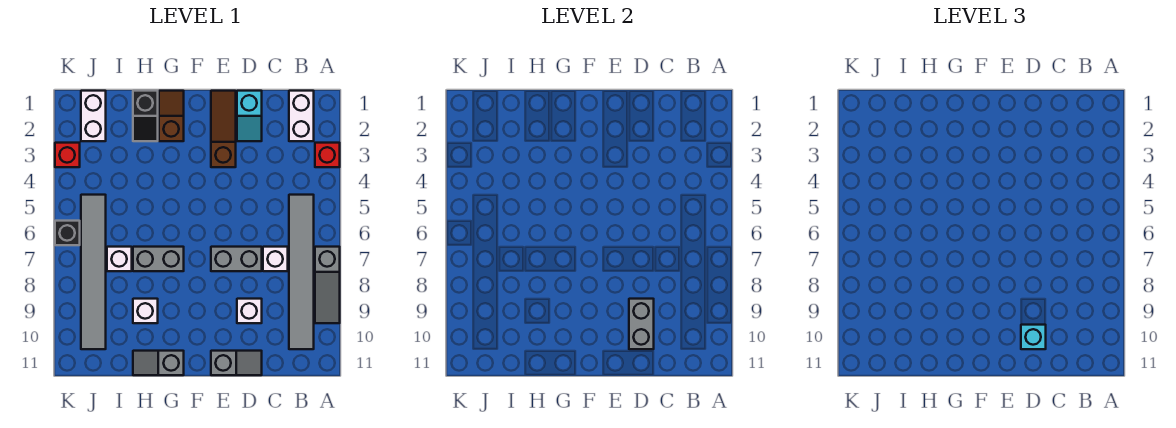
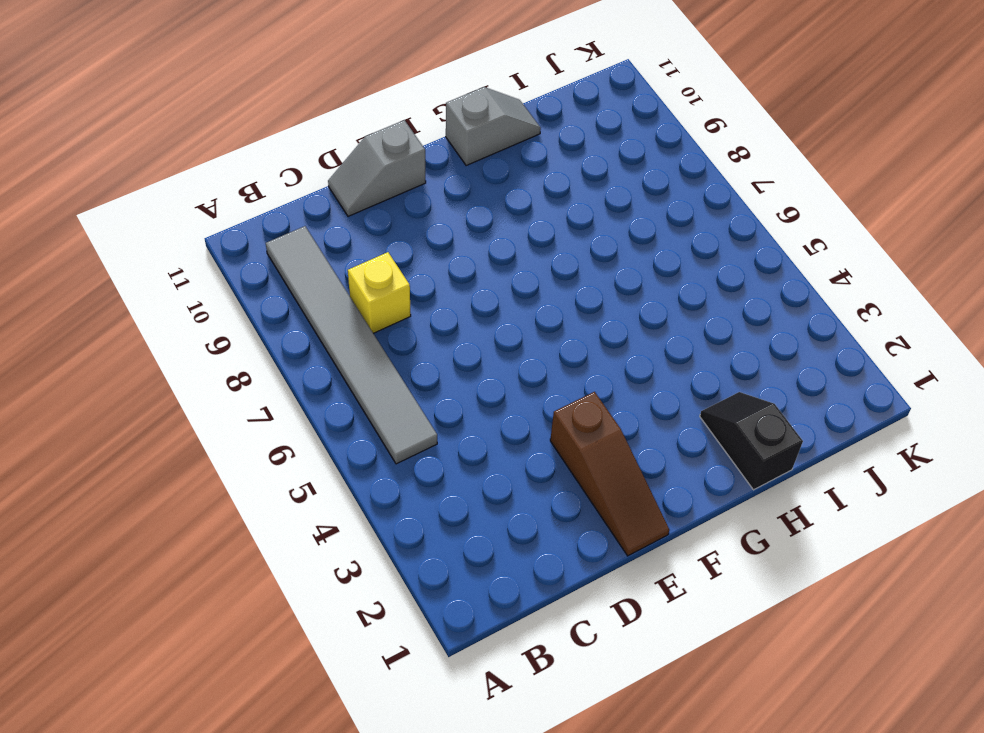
yellow brick C8 level 1 -> none
none -> red brick A3 level 1
none -> grey slope A7:A9 level 1 top 7
none -> white brick B1:B2 level 1

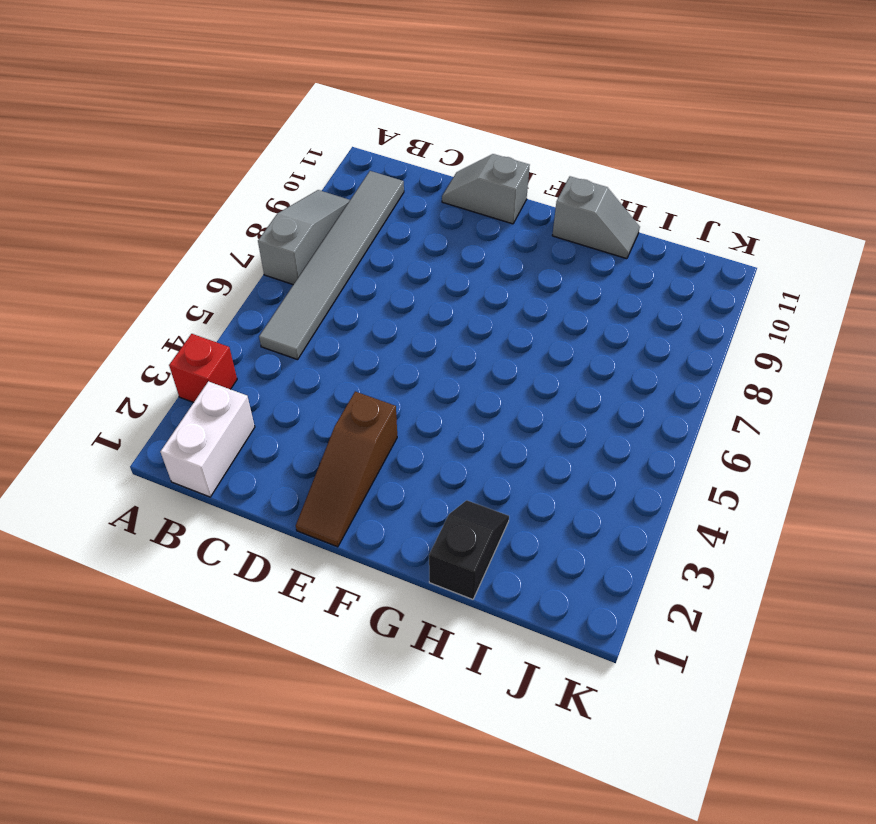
none -> white brick C7 level 1
none -> cyan slope D1:D2 level 1 top 1
none -> grey brick D7:E7 level 1

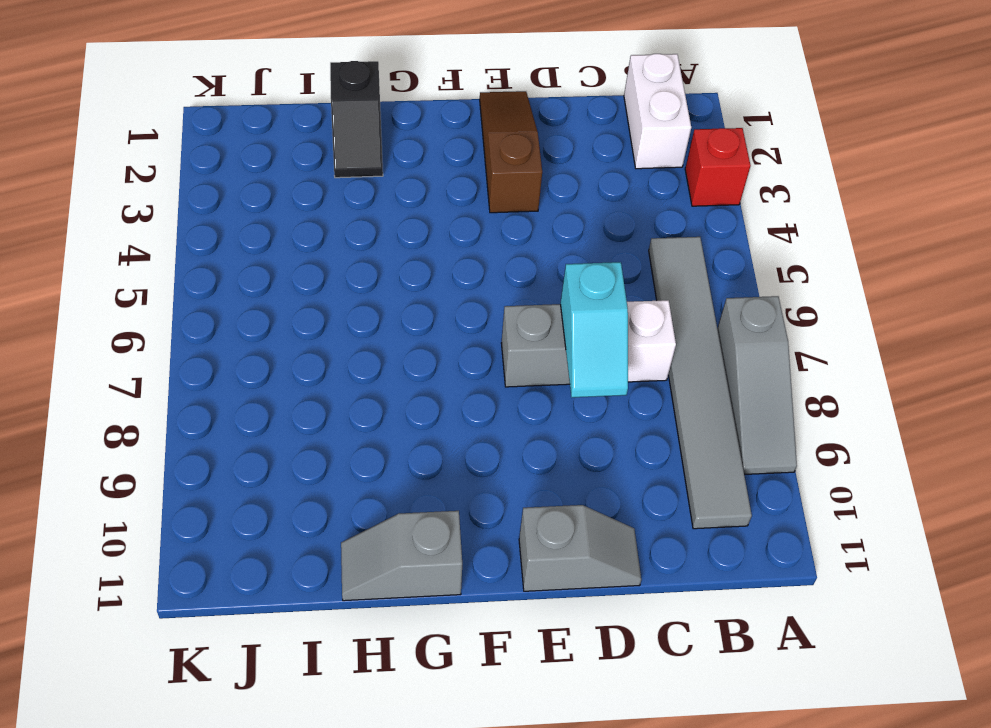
cyan slope D7:D8 level 2 top 7 -> cyan slope D1:D2 level 1 top 1
none -> white brick D9 level 1
none -> brown slope G1:G2 level 1 top 2
none -> grey brick G7:H7 level 1

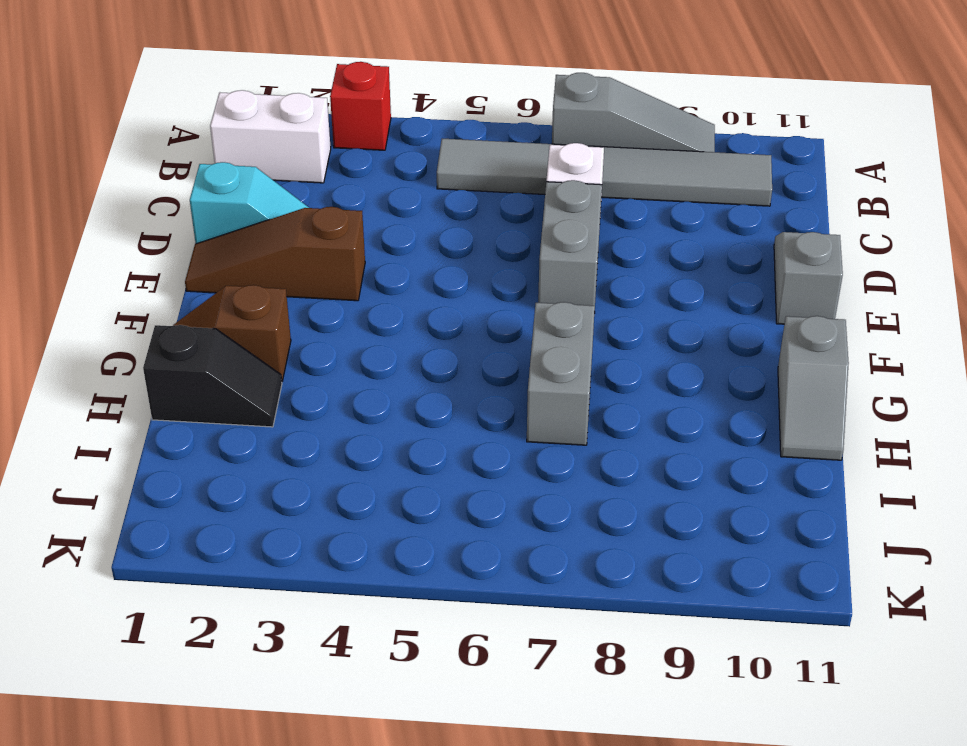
none -> white brick D9 level 1
none -> white brick H9 level 1
none -> white brick I7 level 1

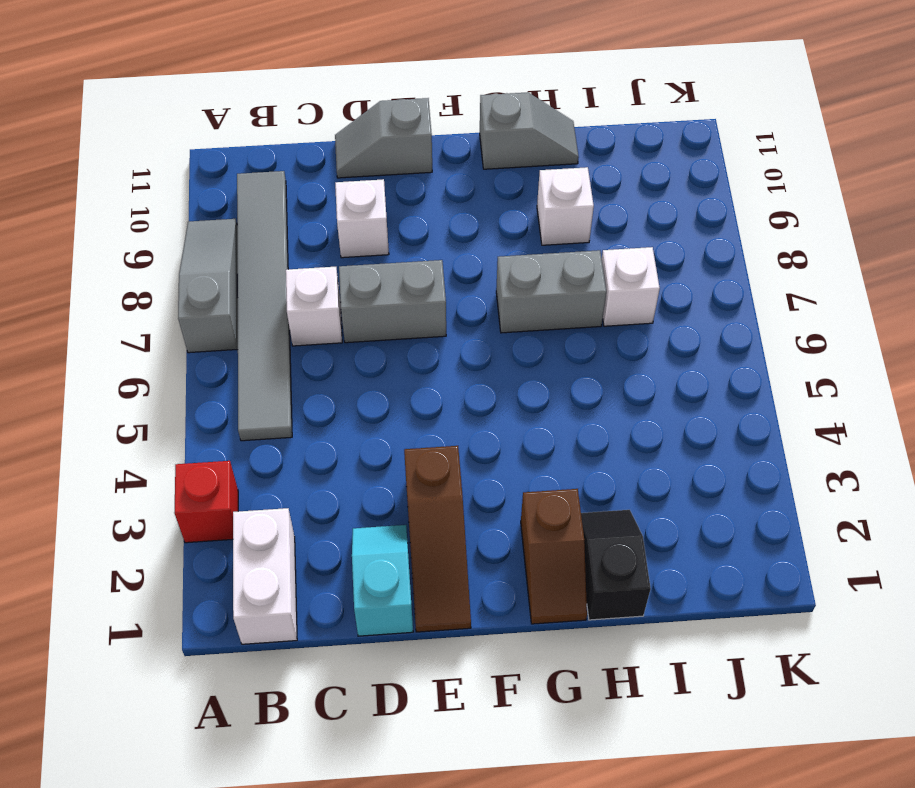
none -> white brick J1:J2 level 1
none -> grey tile J5:J10 level 1
none -> red brick K3 level 1

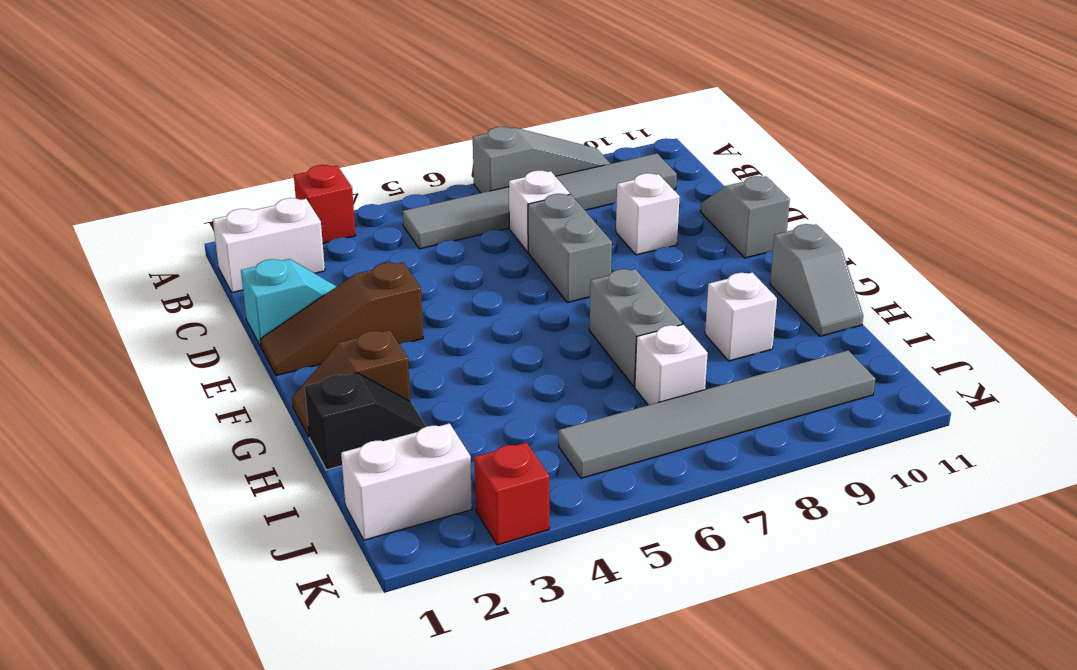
none -> black brick K6 level 1
none -> grey brick D9:D10 level 2
none -> cyan brick D10 level 3

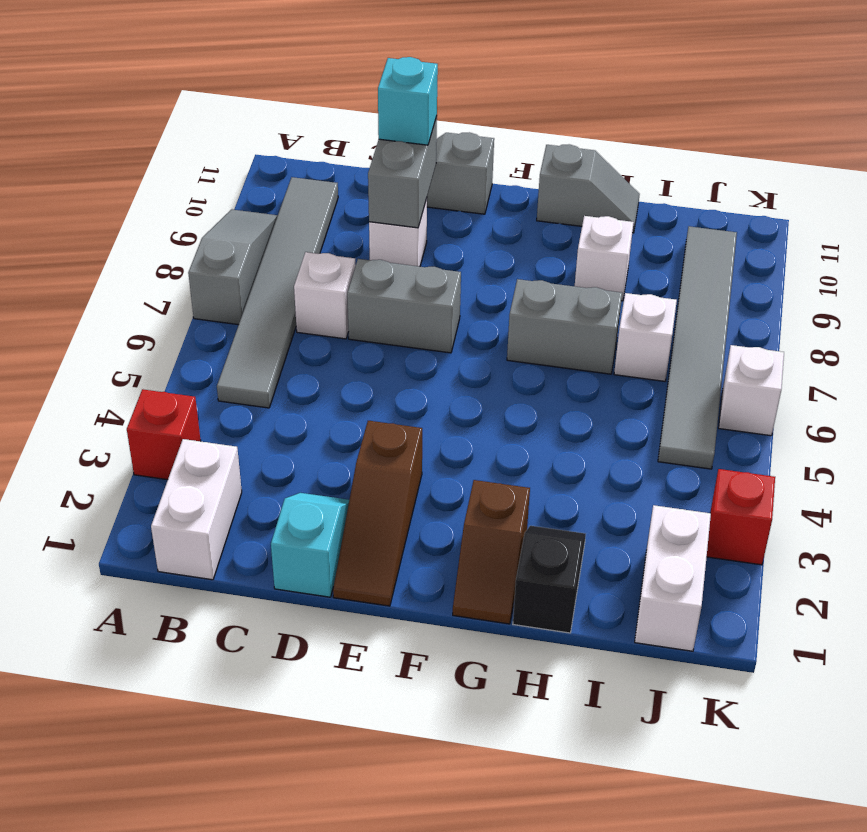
white brick K6 level 1 -> black brick K6 level 1

